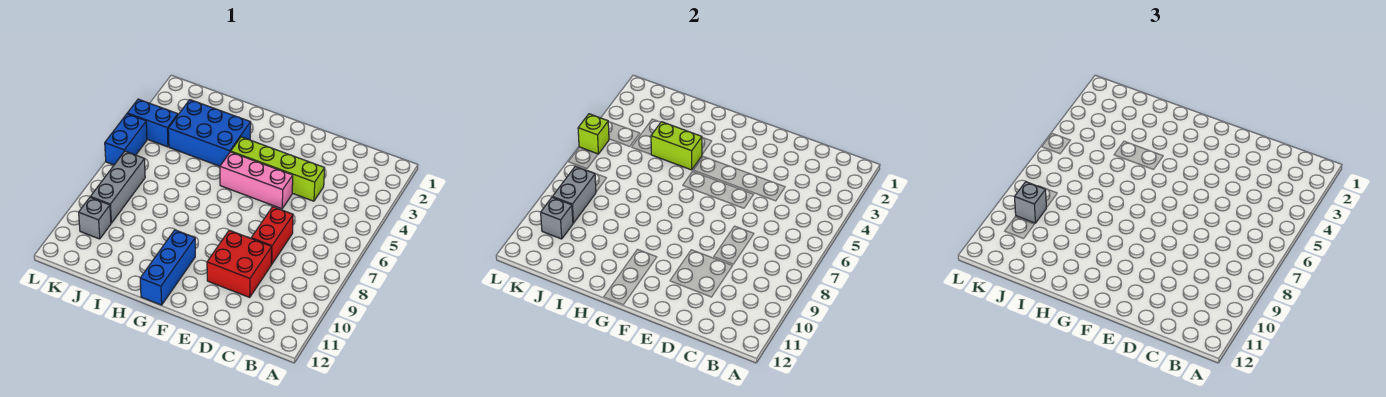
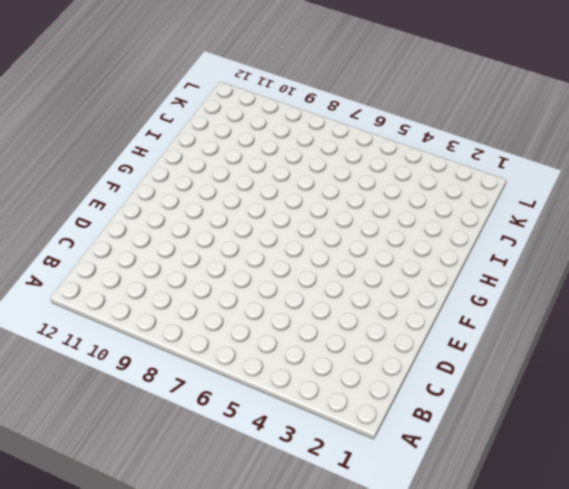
none -> lime brick D4:G4 level 1
none -> red brick D7:D8 level 1
none -> red brick D9:E10 level 1

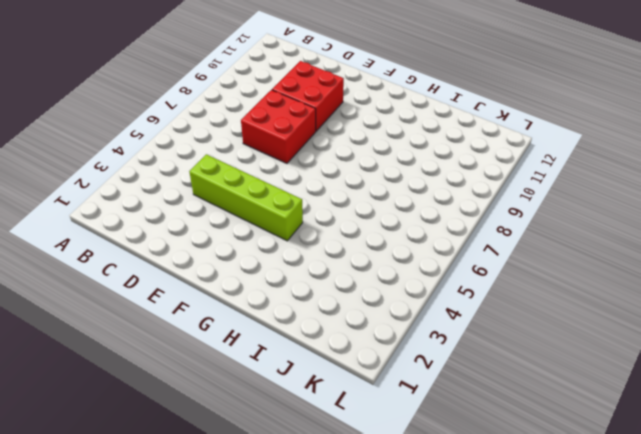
red brick D7:E8 level 1 -> red brick D7:D8 level 1
none -> pink brick E5:G5 level 1
none -> blue brick G10:G12 level 1
none -> blue brick H3:J4 level 1

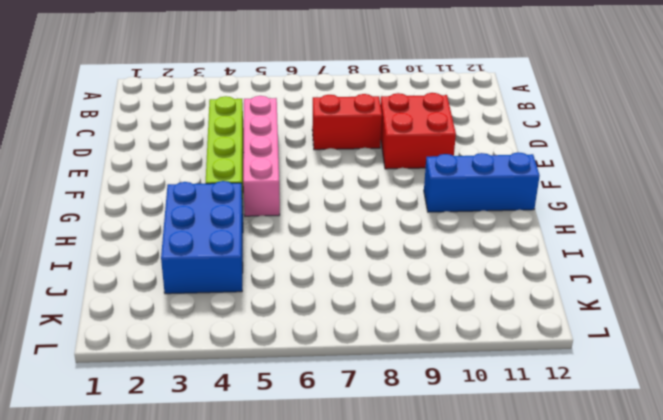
pink brick D5:G5 level 1 -> pink brick E5:G5 level 1
none -> blue brick K4:L4 level 1
none -> grey brick K7:K9 level 1
none -> grey brick K10 level 1

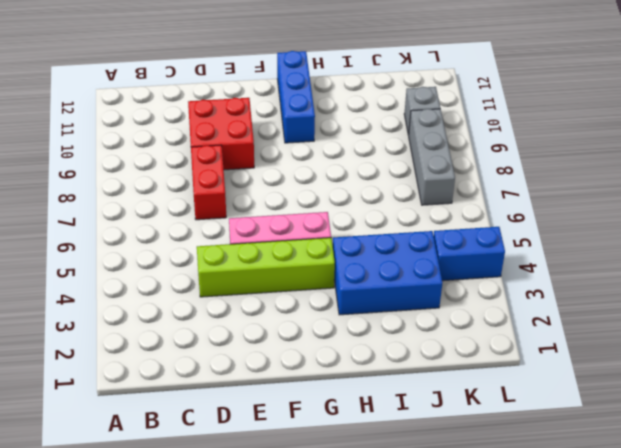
none -> blue brick L5:L6 level 1
none -> lime brick H4:I4 level 2
none -> grey brick K8:K9 level 2

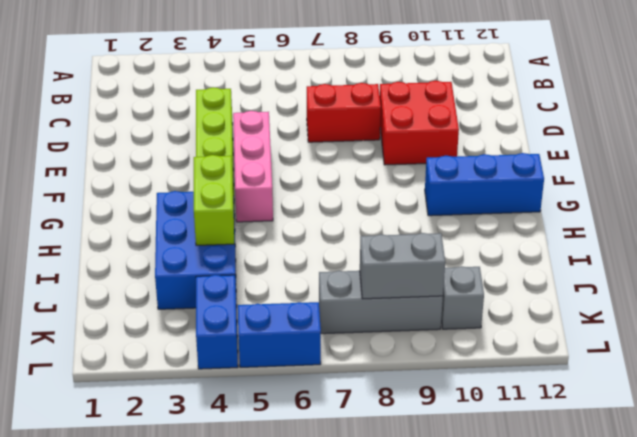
none -> grey brick K10 level 2
none -> lime brick L5 level 2
none -> grey brick K9 level 3

